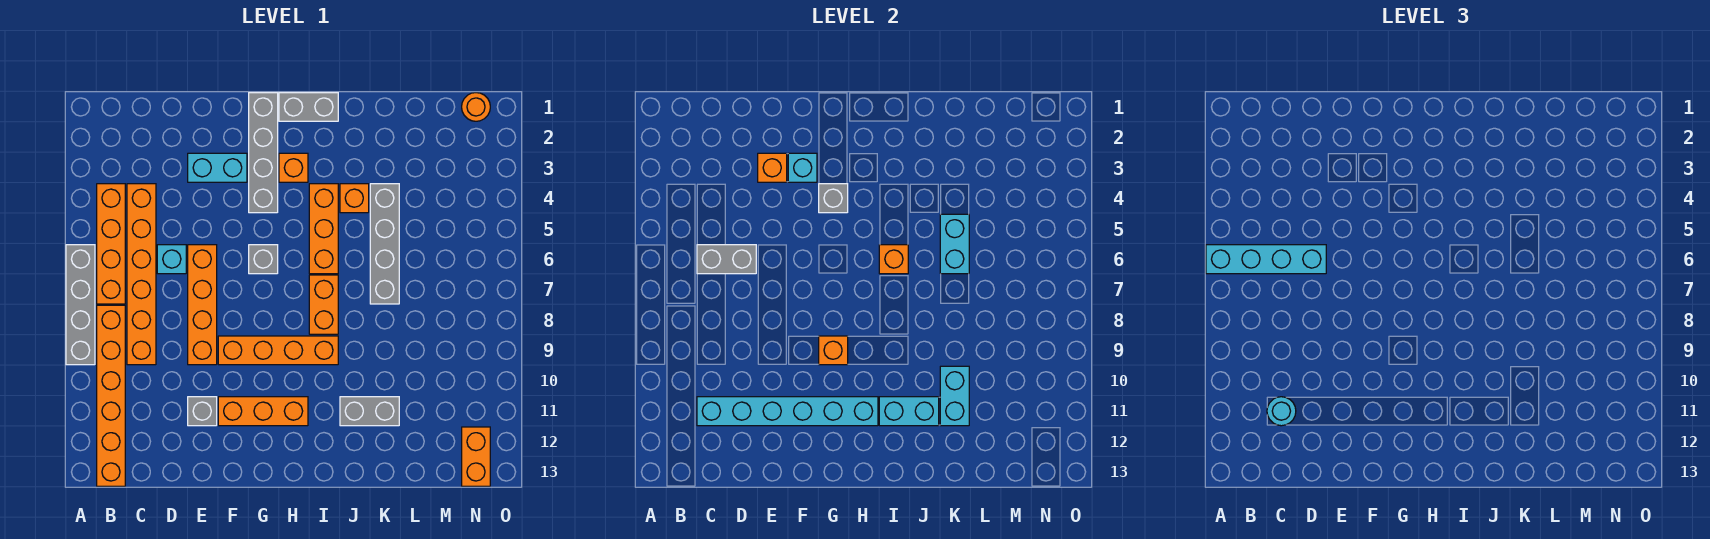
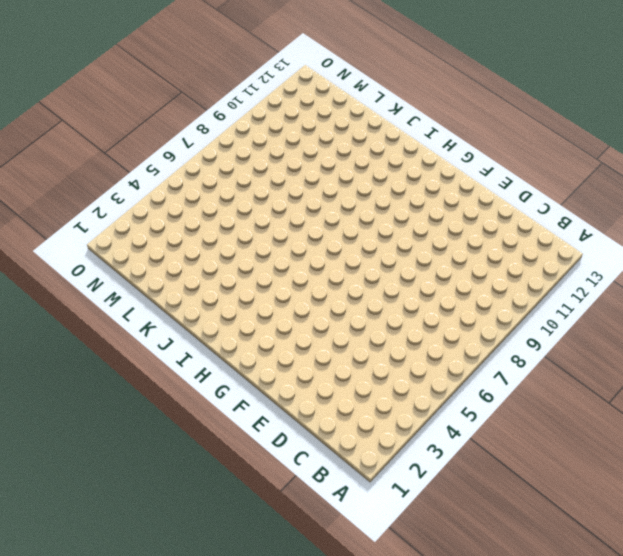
none -> grey brick A6:A9 level 1
none -> orange brick B4:B7 level 1
none -> orange brick B8:B13 level 1
none -> orange brick C4:C9 level 1

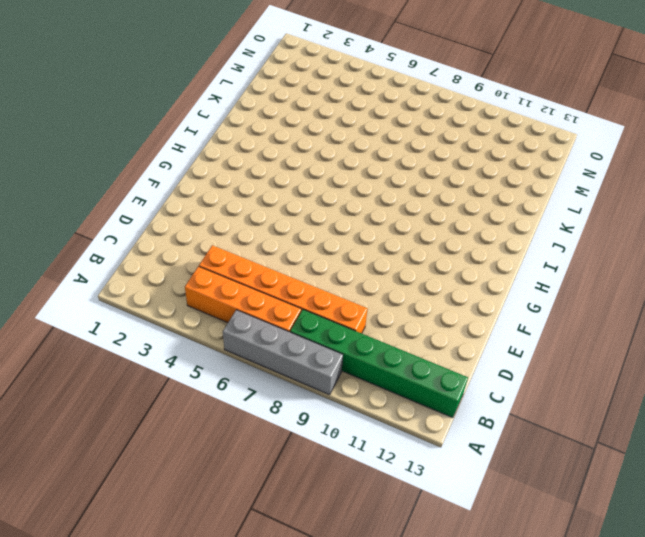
green brick B8:B13 level 1 -> orange brick B8:B13 level 1
none -> cyan brick D6 level 1
none -> cyan brick E3:F3 level 1
none -> orange brick E6:E9 level 1
none -> grey brick E11 level 1

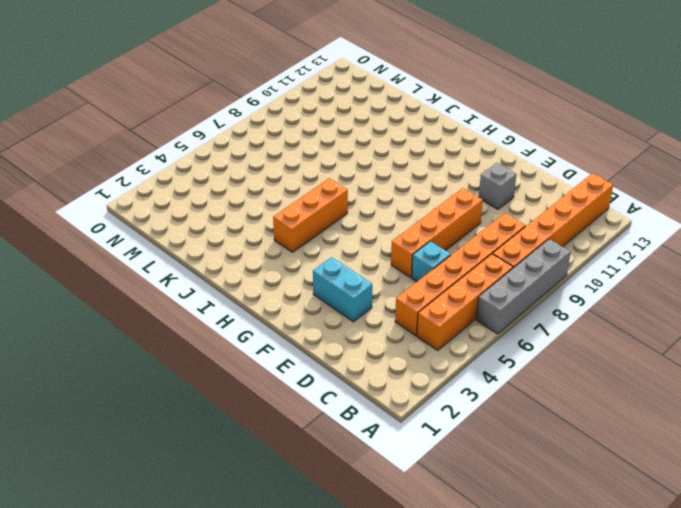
none -> orange brick F9:I9 level 1
none -> orange brick F11:H11 level 1
none -> grey brick G1:G4 level 1
none -> grey brick G6 level 1

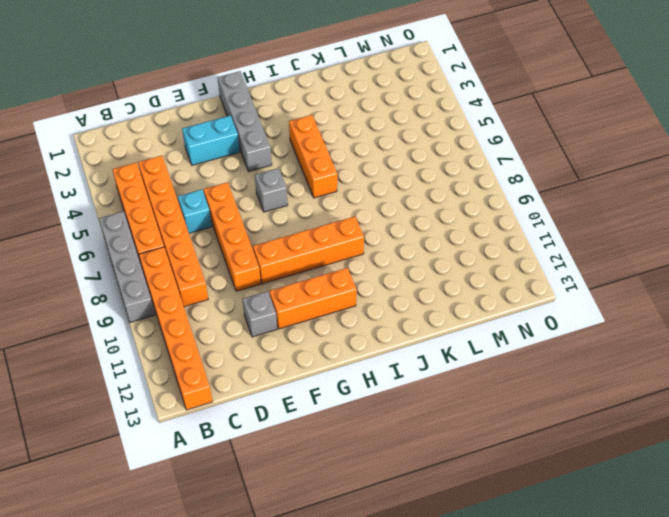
none -> grey brick H1:I1 level 1
none -> orange brick H3 level 1
none -> orange brick I7:I8 level 1
none -> orange brick J4 level 1

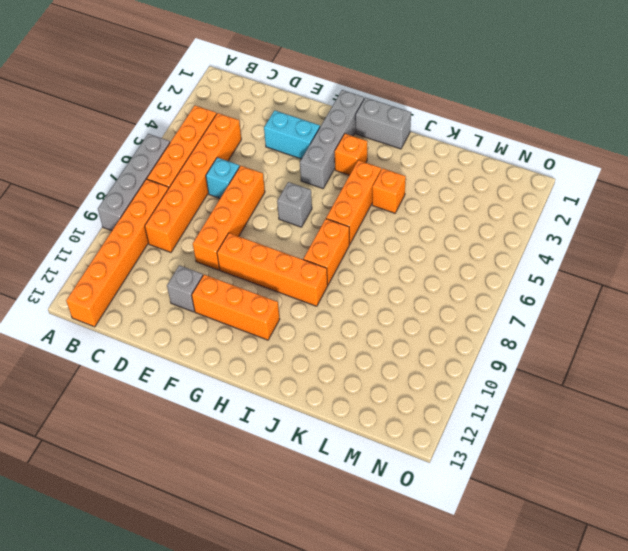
none -> grey brick J11:K11 level 1
none -> grey brick K4:K7 level 1
none -> orange round brick N1 level 1
none -> orange brick N12:N13 level 1

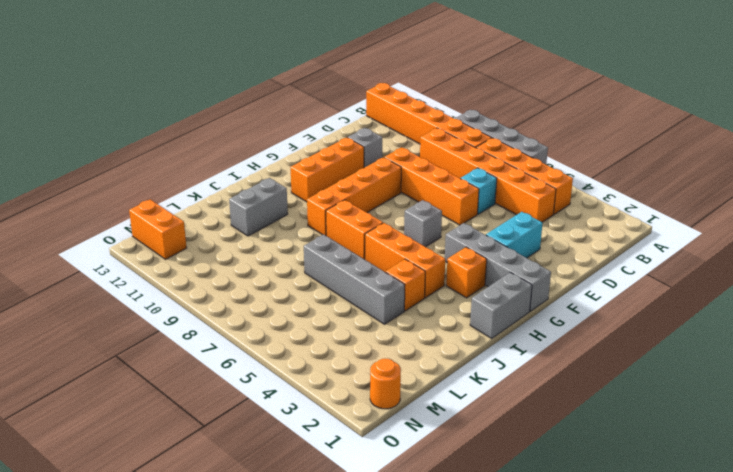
none -> grey brick C6:D6 level 2
none -> cyan brick C11:H11 level 2
none -> orange brick E3 level 2
none -> cyan brick F3 level 2

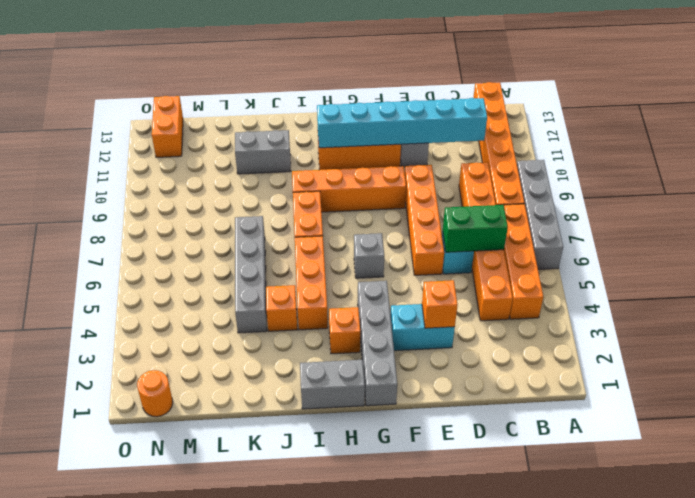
green brick C6:D6 level 2 -> grey brick C6:D6 level 2
none -> cyan brick F3 level 2
none -> grey brick G4 level 2
none -> orange brick G9 level 2
none -> orange brick I6 level 2

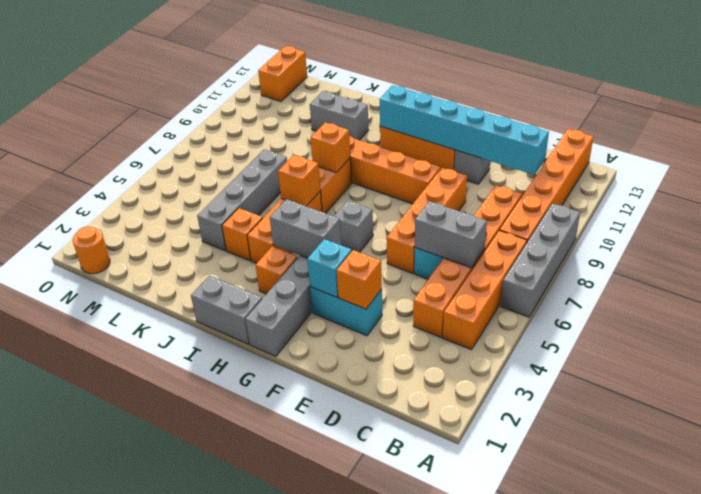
grey brick G4:H4 level 2 -> grey brick G4 level 2
orange brick I8 level 2 -> orange brick G9 level 2
none -> cyan brick I11:J11 level 2
none -> cyan brick K5:K6 level 2
none -> cyan brick K10:K11 level 2
none -> cyan brick A6:D6 level 3

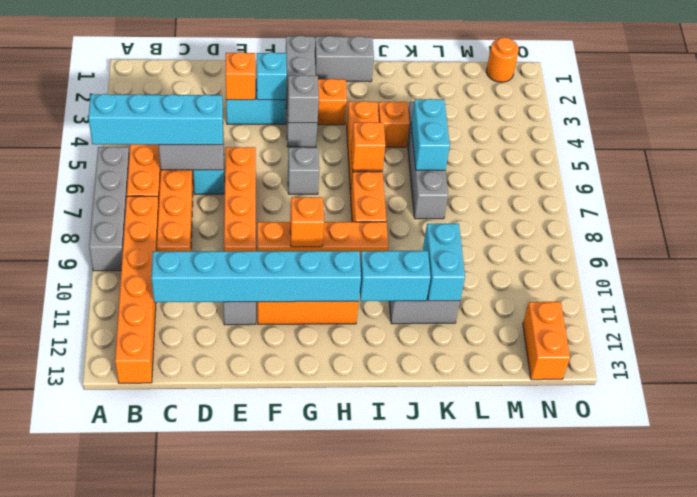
none -> cyan round brick C11 level 3

